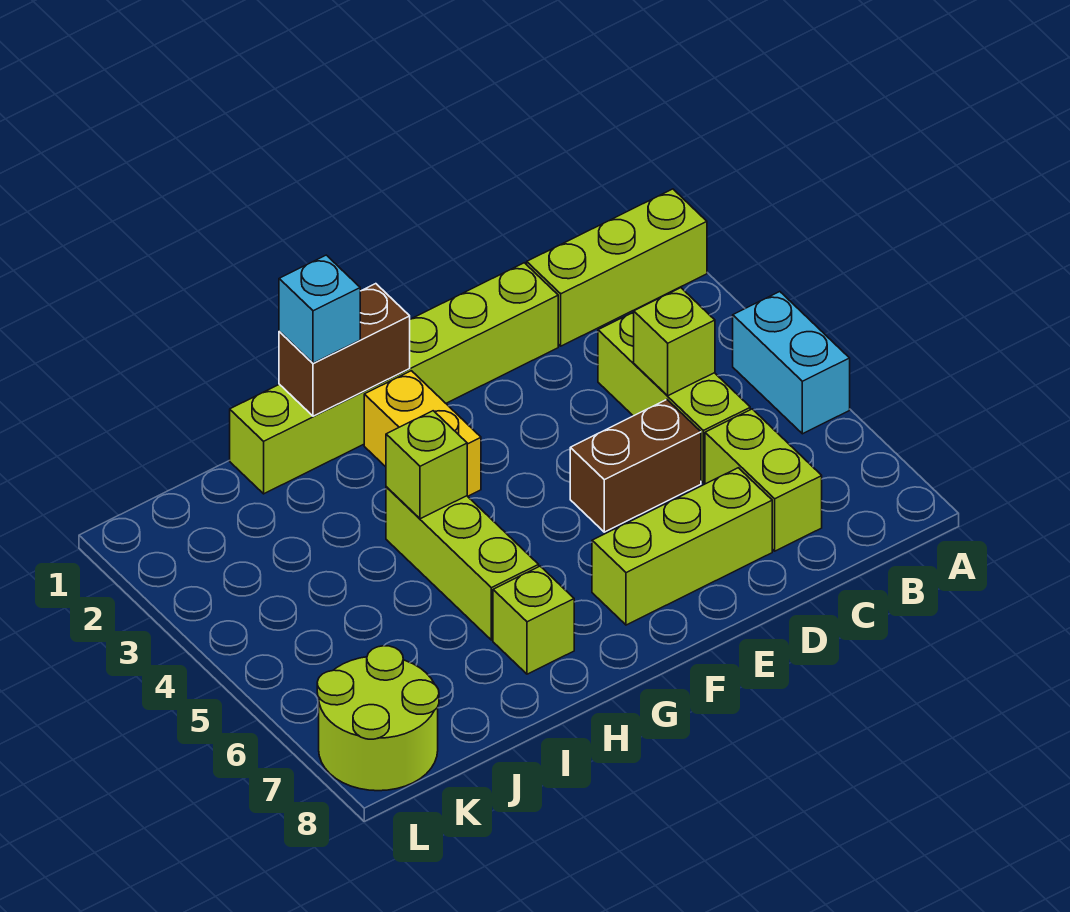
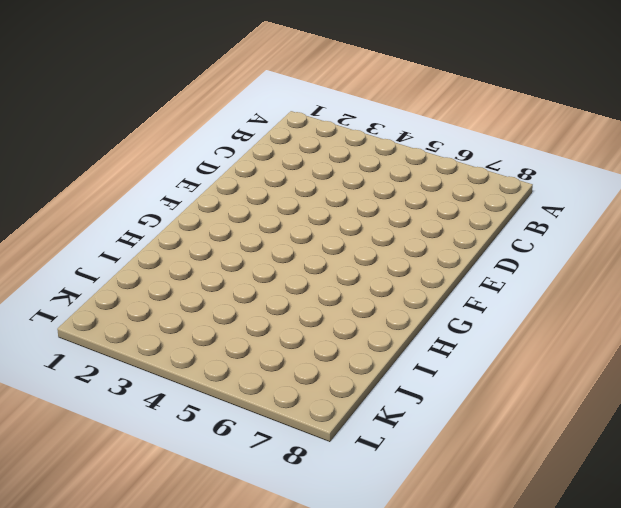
none -> lime brick A1:C1 level 1
none -> cyan brick A4:A5 level 1
none -> lime brick C3:C5 level 1

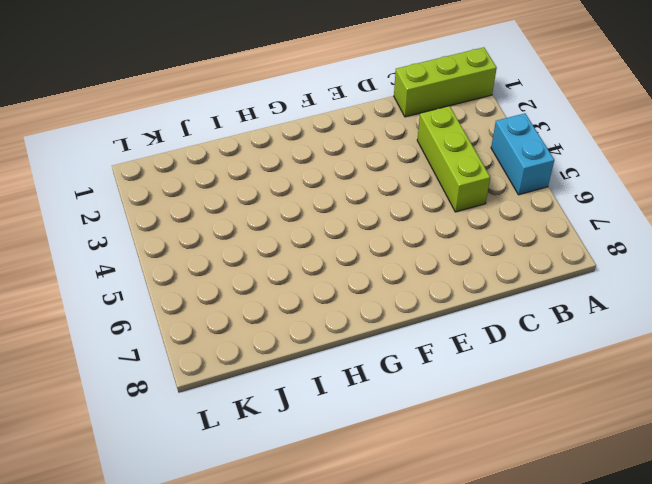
none -> lime brick C6:C7 level 1
none -> lime brick D1:I1 level 1
none -> brown brick D5:E5 level 1

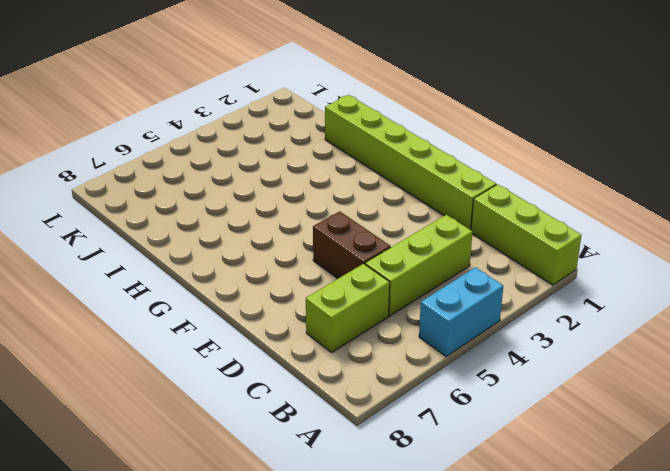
none -> lime brick D7:F7 level 1
none -> yellow brick G2:G3 level 1
none -> lime brick H4:H6 level 1

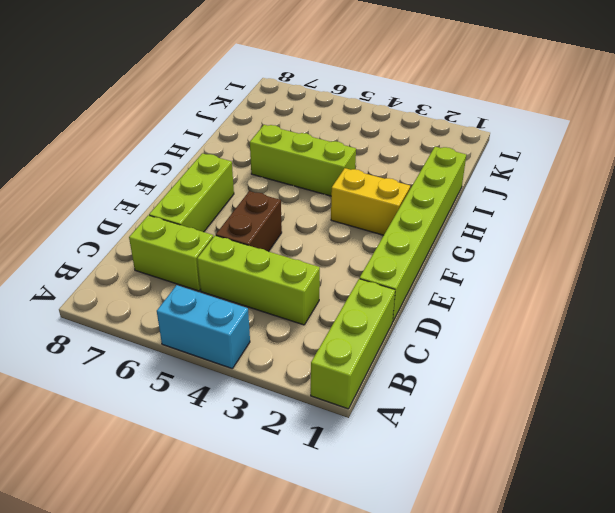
none -> lime brick H7 level 1
none -> lime round brick K7:L8 level 1
none -> lime brick C4 level 2

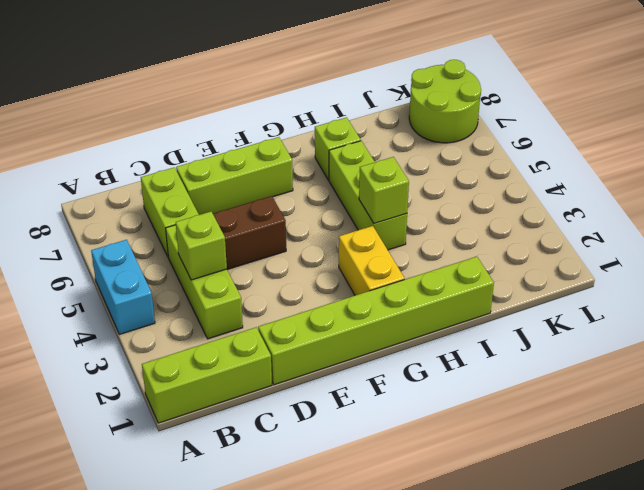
none -> brown brick G1:H1 level 2
none -> cyan brick H1 level 3

